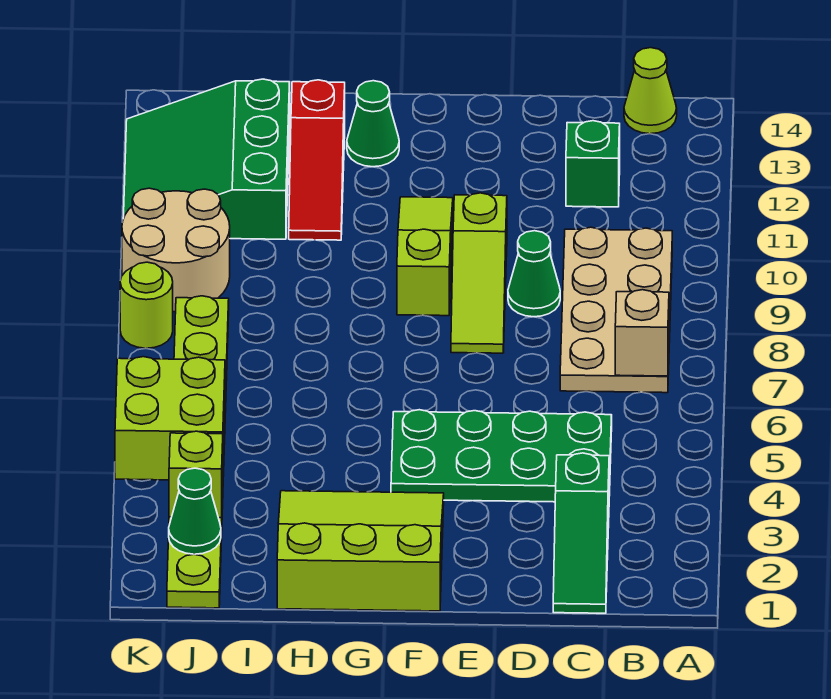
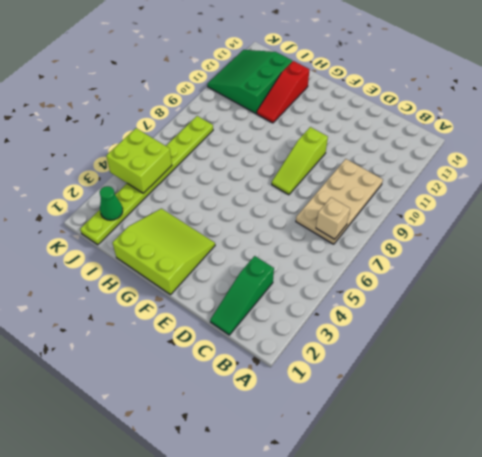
none -> lime cone B14 level 1
none -> green plate C4:F5 level 1
none -> green brick C12 level 1

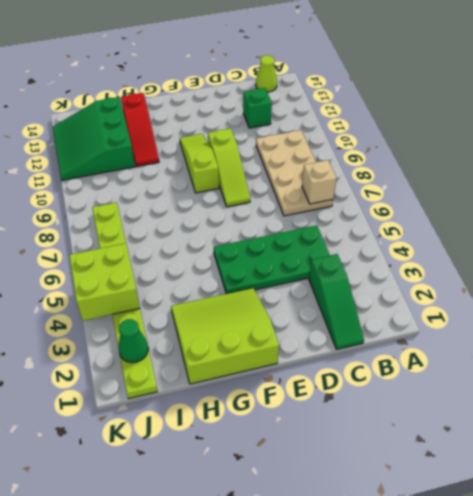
none -> green cone D9 level 1
none -> green cone G13 level 1
none -> tan round brick J9:K10 level 1

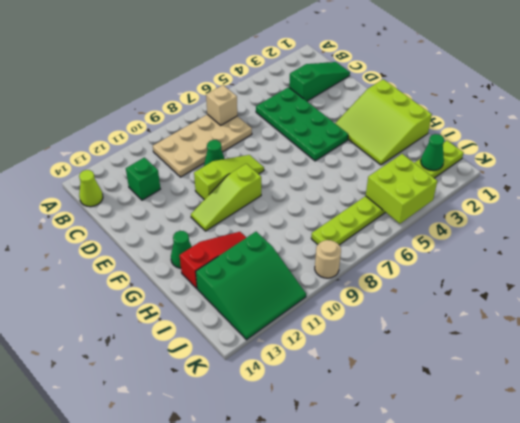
tan round brick K9 level 1 -> tan round brick J9:K10 level 1
none -> lime round brick K8 level 1
none -> lime brick J3 level 2

